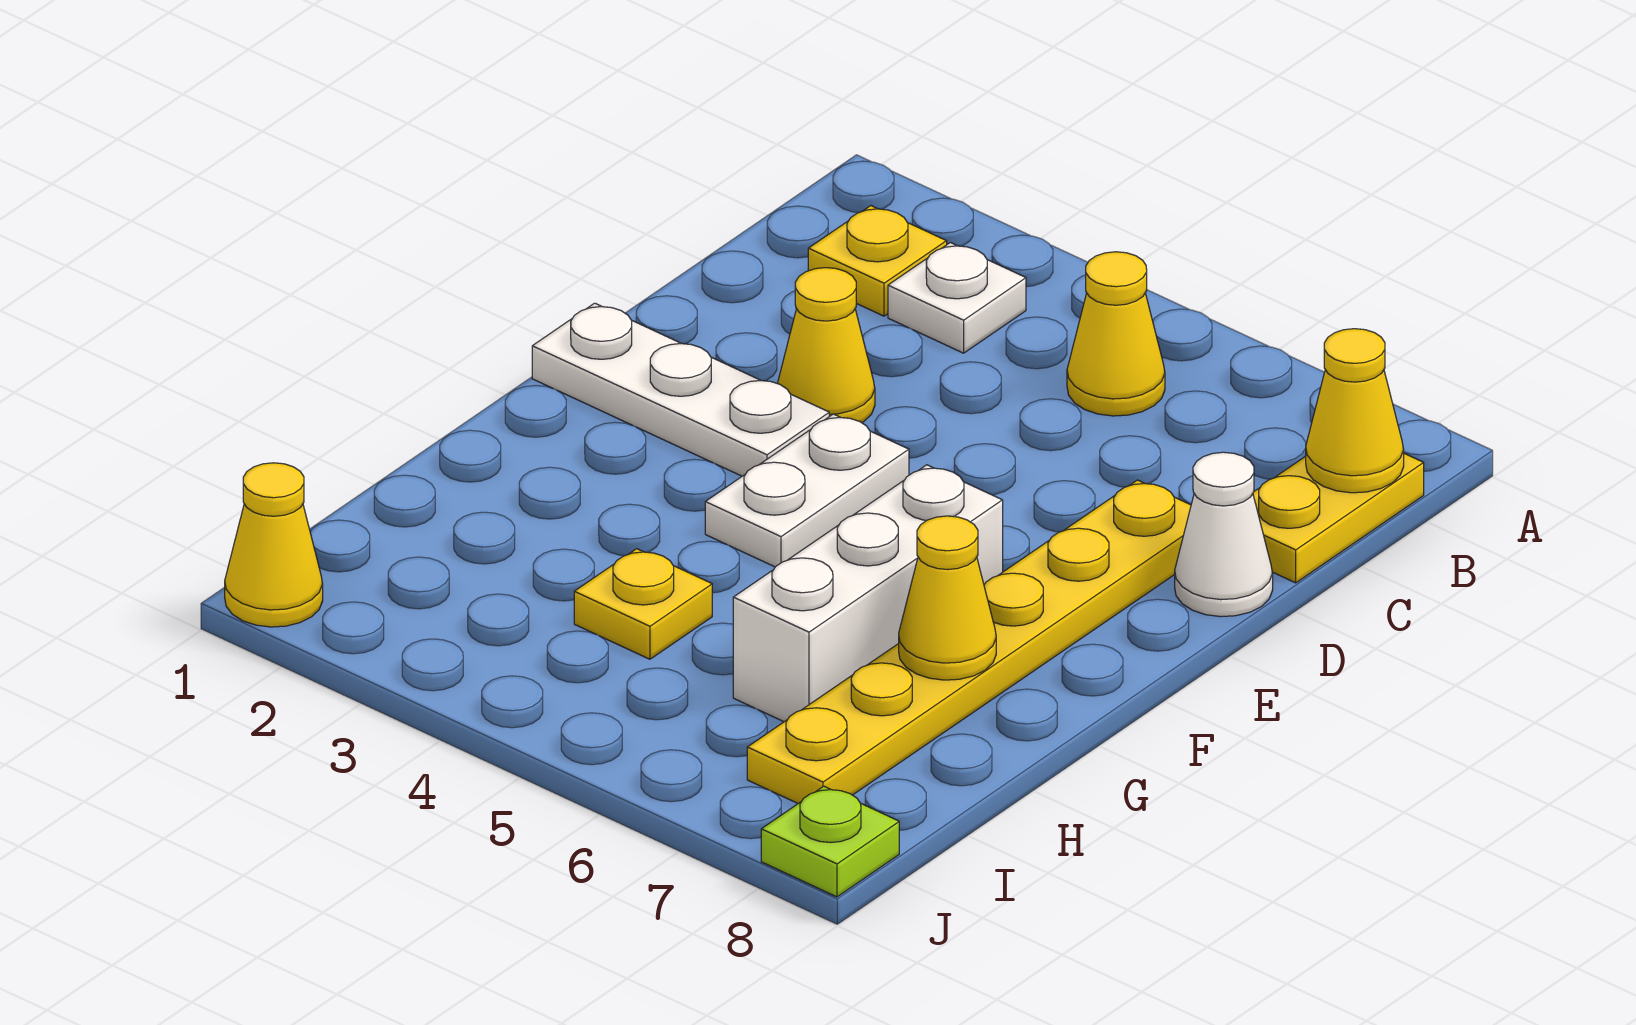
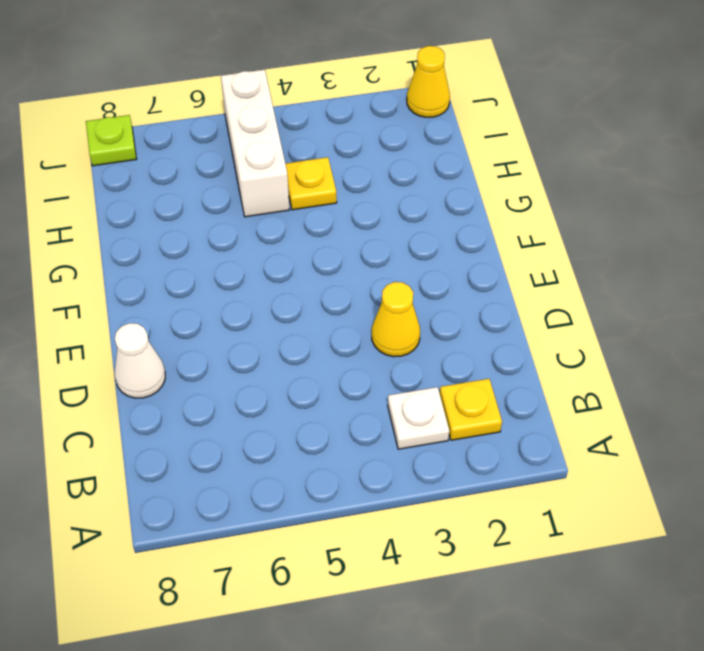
white brick H5:J5 level 1 -> white brick F6:H6 level 1
none -> yellow cone B5 level 1
none -> yellow plate B8:C8 level 1
none -> yellow plate D7:I7 level 1

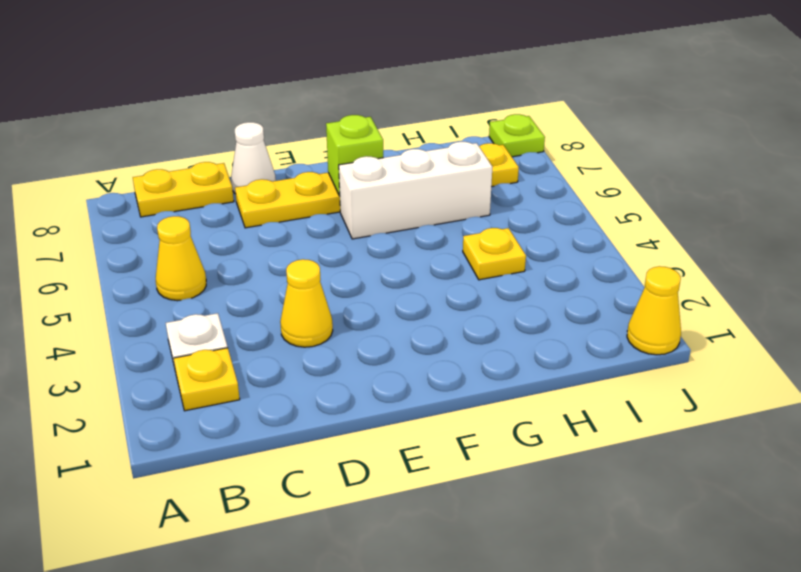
lime brick F7 level 2 -> none
none -> white plate E1:E3 level 1
none -> white plate E4:F4 level 1
none -> yellow cone B8 level 2

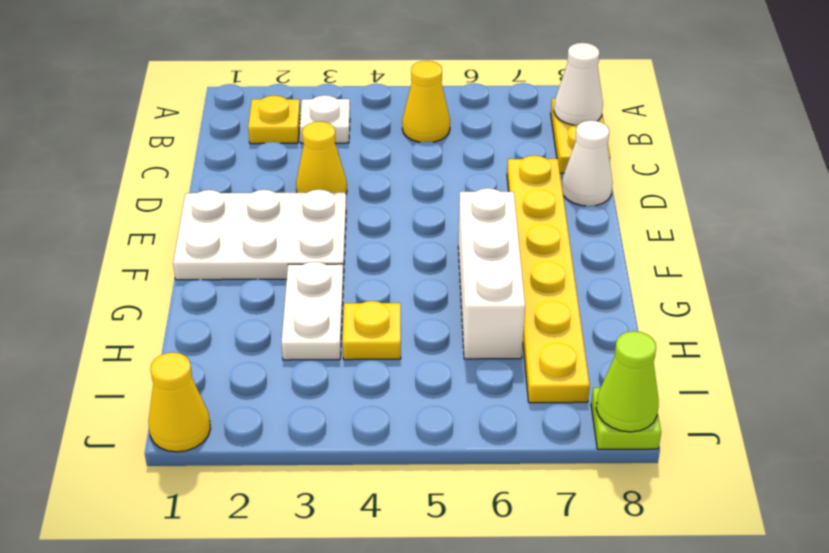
white cone B8 level 2 -> yellow cone B8 level 2
white plate E1:F3 level 1 -> white plate E1:E3 level 1
white plate G3:H3 level 1 -> white plate E4:F4 level 1
lime cone J8 level 2 -> none
none -> yellow cone G7 level 2

